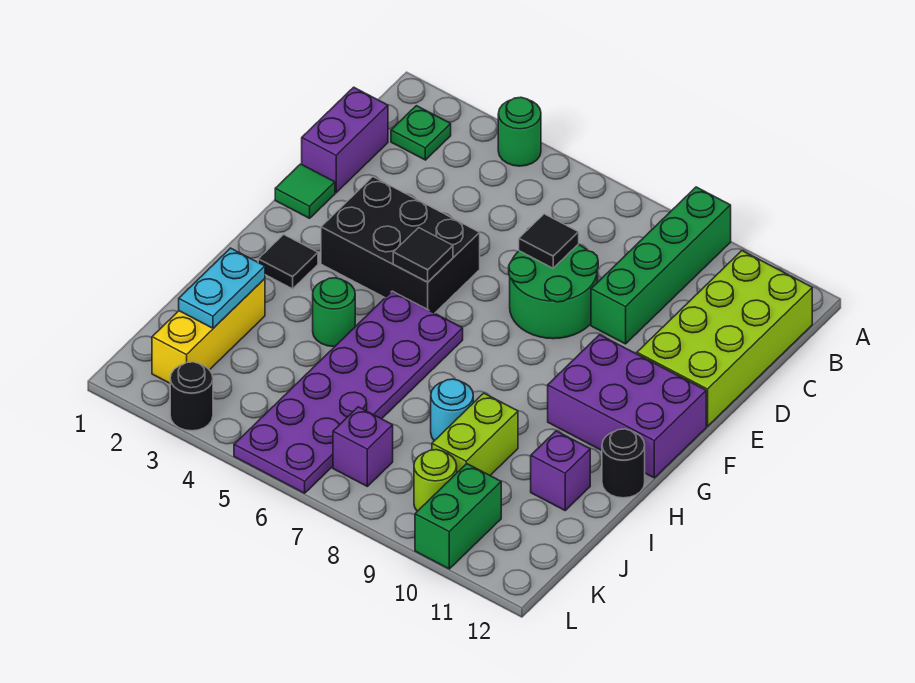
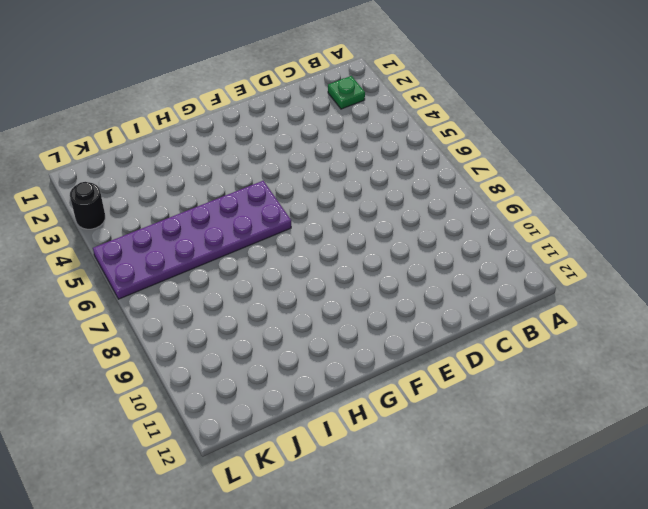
none -> green round brick A4 level 1
none -> green brick A9:D9 level 1
none -> lime brick B11:E12 level 1

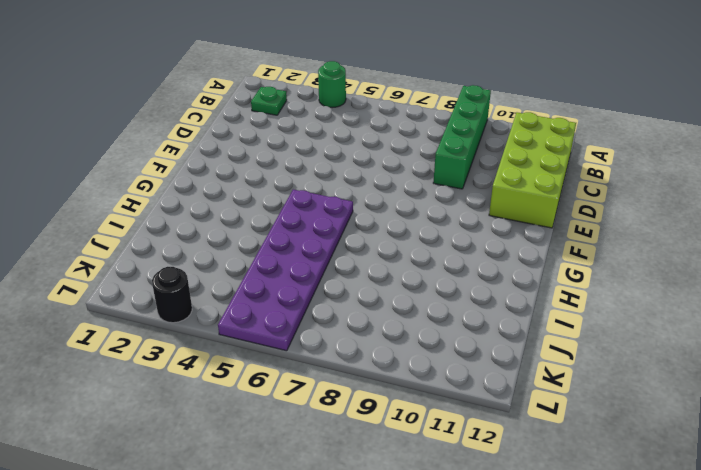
none -> purple brick C1:D1 level 1
none -> green round brick D7:E8 level 1
none -> green tile E1 level 1

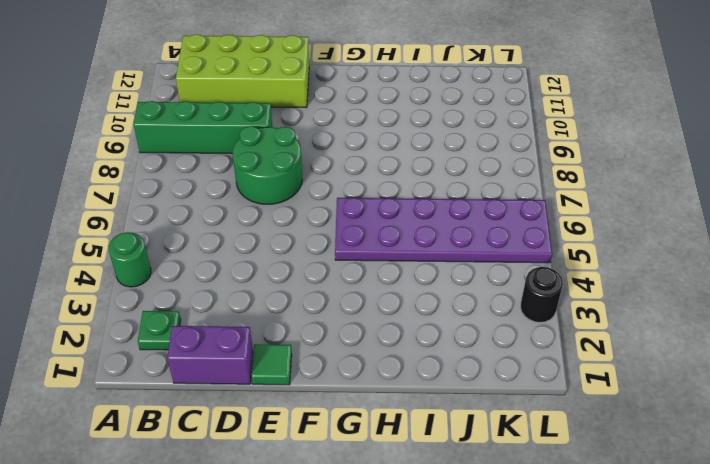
none -> black brick E3:F5 level 1
none -> purple brick F10:G12 level 1
none -> black tile G2 level 1

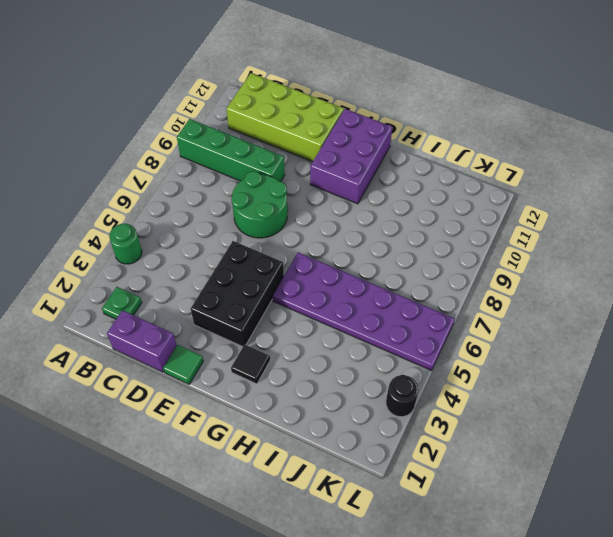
none -> green round brick H4 level 1
none -> black round brick H12 level 1
none -> yellow brick I2:K2 level 1

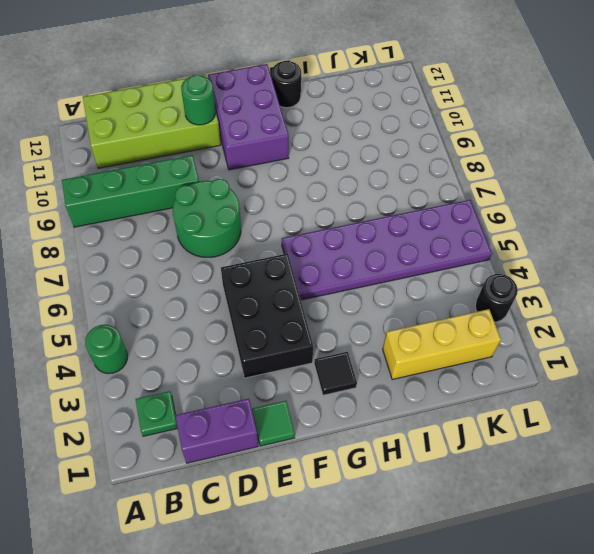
green round brick E11 level 2 -> green round brick H4 level 1
none -> cyan round brick I8 level 1
none -> lime brick I9:J9 level 1
none -> purple brick I11 level 1

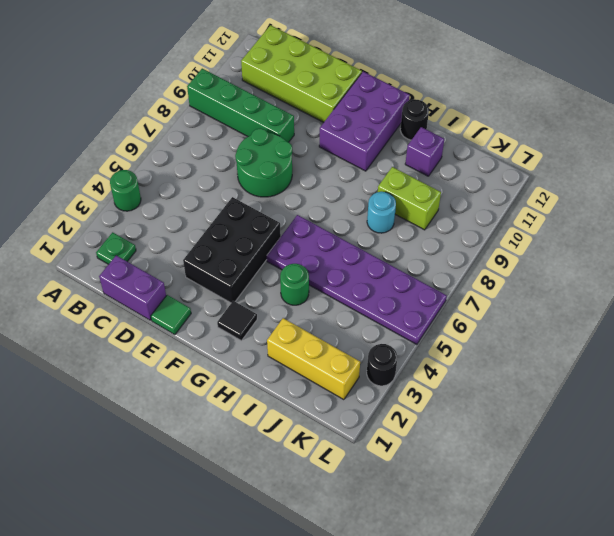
none -> purple brick K7 level 1
none -> lime round brick K9 level 1
none -> green brick K10:L10 level 1

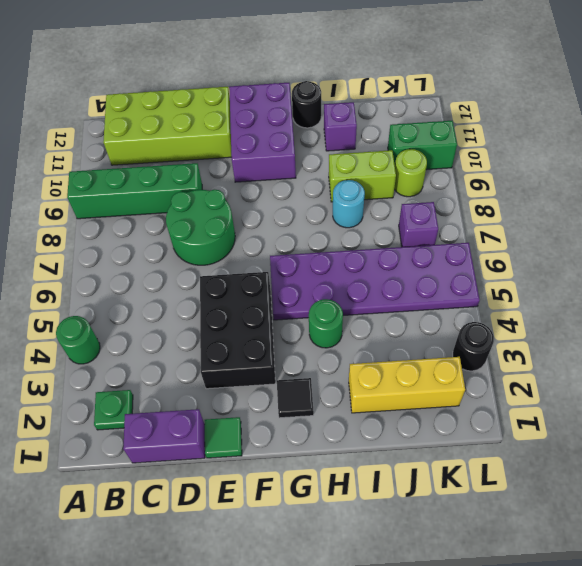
none -> black tile D7 level 2
none -> black tile F5 level 2
none -> cyan plate I2:J2 level 2

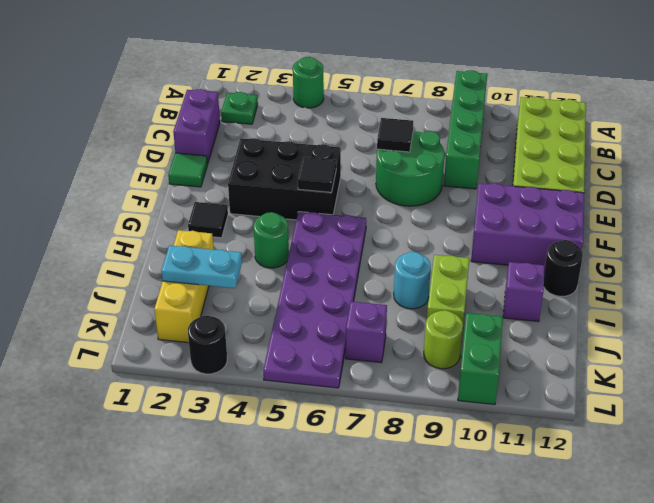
cyan plate J2:J3 level 2 -> cyan plate I2:J2 level 2

